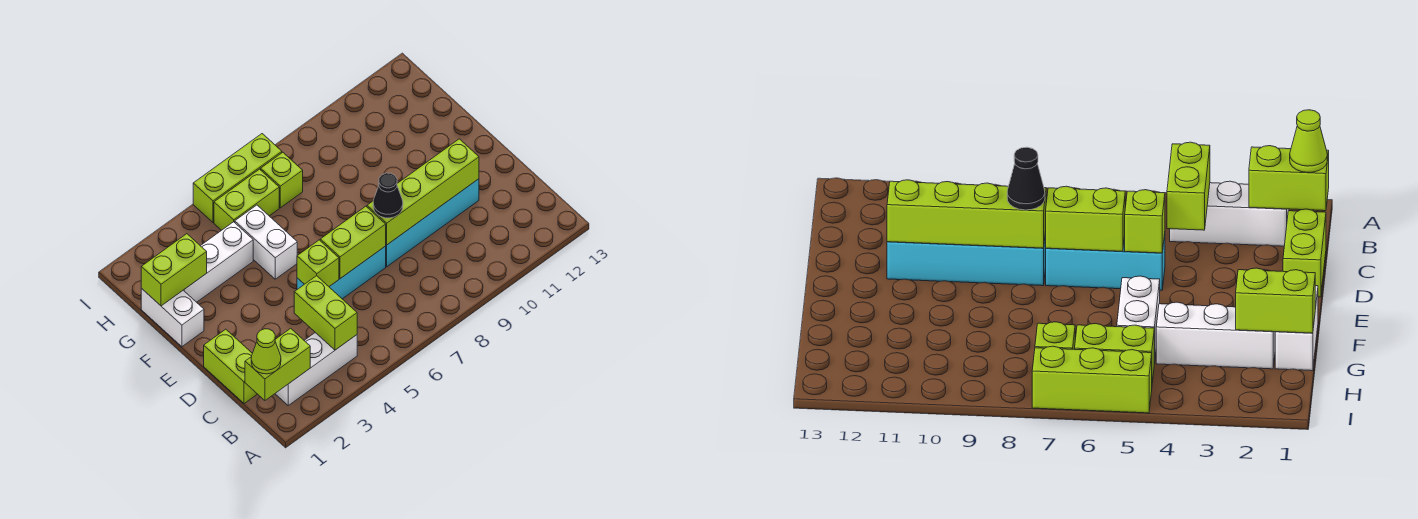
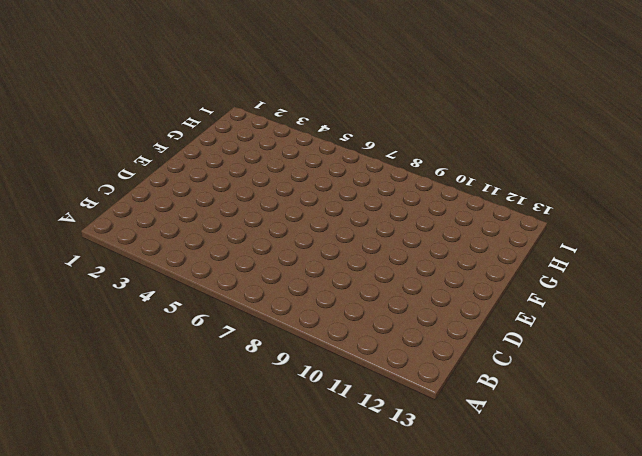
none -> white brick B2:B4 level 1
none -> lime brick C1:D1 level 1
none -> cyan brick D5:D7 level 1

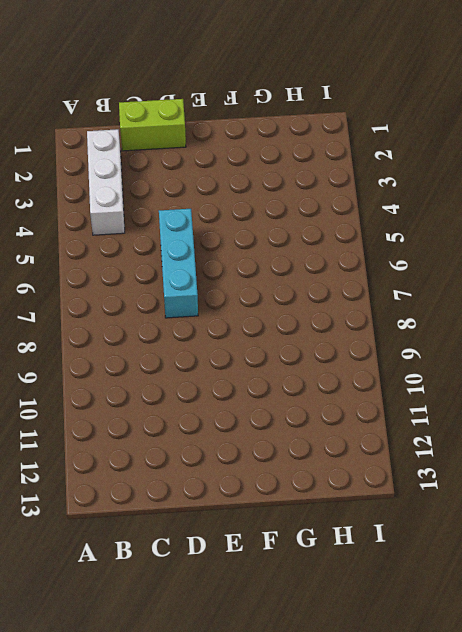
none -> cyan brick D8:D11 level 1
none -> white brick F1:G1 level 1
none -> white brick F5:G5 level 1

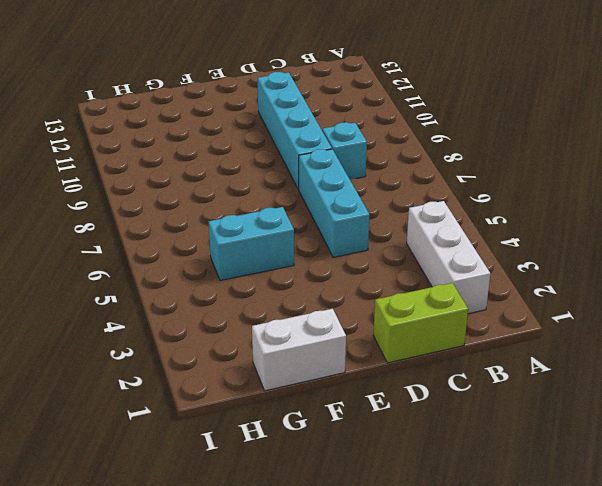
cyan brick C8 level 1 -> none
cyan brick F5:G5 level 1 -> white brick F5:G5 level 1
none -> white brick G2:G4 level 1
none -> lime brick H5:H6 level 1
none -> lime brick H7 level 1

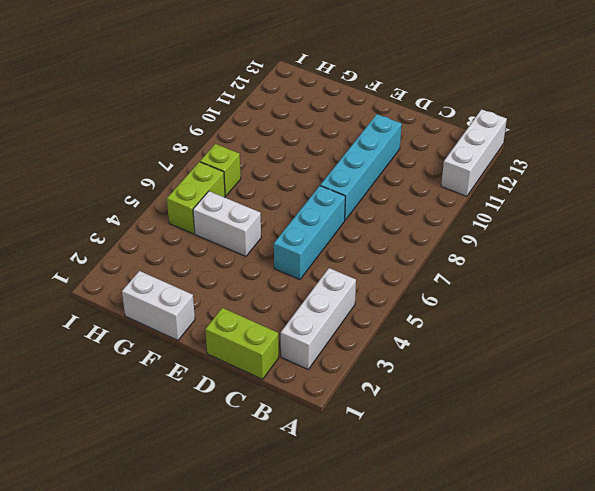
white brick A11:A13 level 1 -> white brick G2:G4 level 1
none -> lime brick I5:I7 level 1
none -> lime brick B1:B2 level 2
none -> lime brick B4:C4 level 2

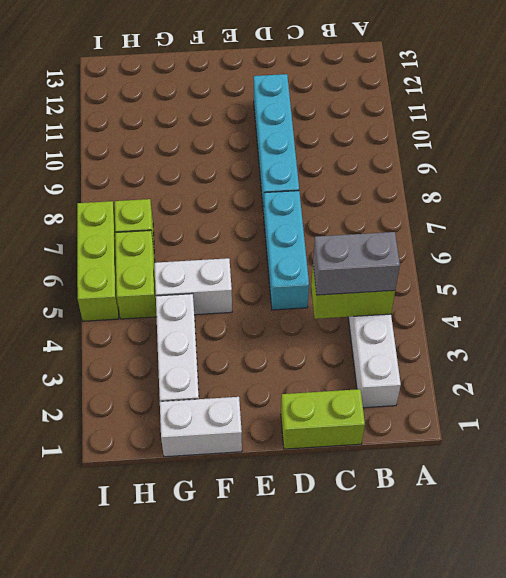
grey brick B4:C4 level 3 -> none
none -> lime brick B1:B2 level 2
none -> lime brick D5 level 2
none -> lime brick D6:D7 level 2

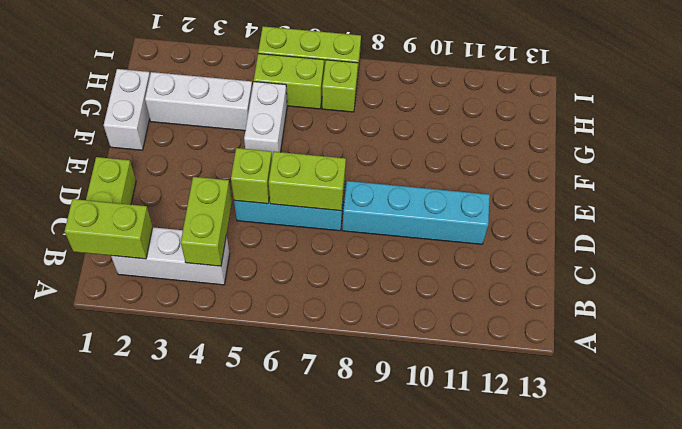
none -> lime brick D8:D11 level 2
none -> lime brick G1:G2 level 2
none -> lime cone B1 level 3

